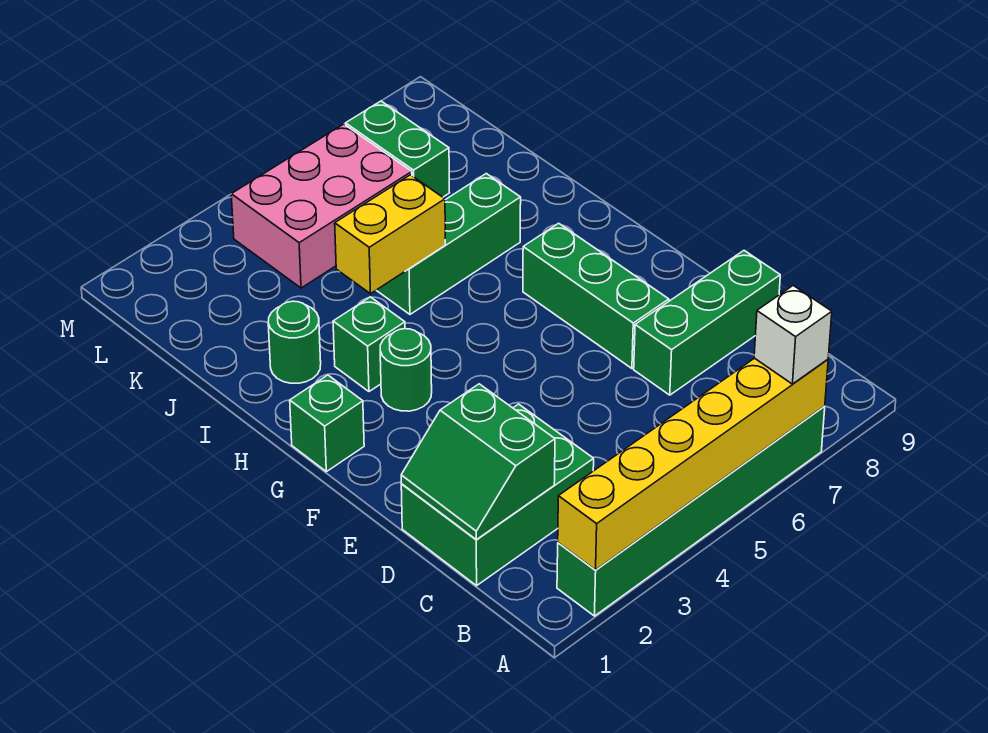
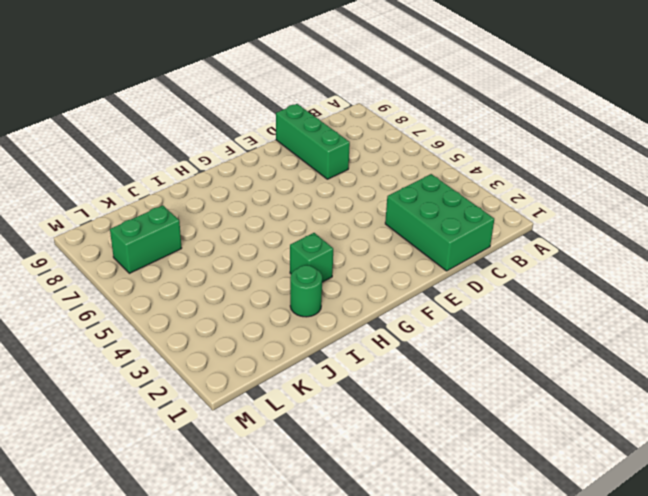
none -> green brick A2:A7 level 1
none -> green brick E7:G7 level 1
none -> green brick G1 level 1

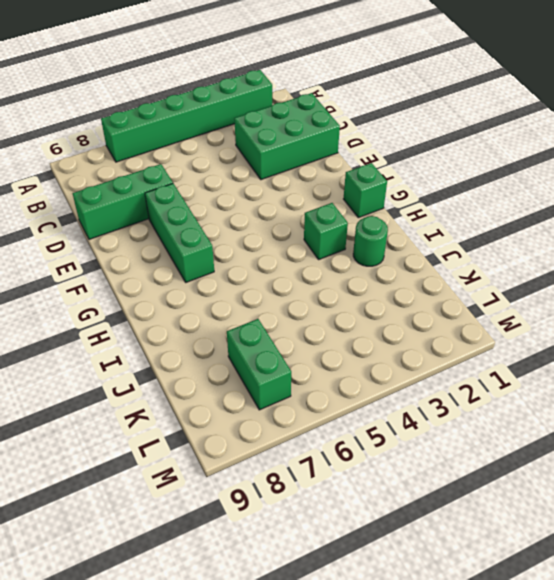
none -> green round brick G3 level 1
none -> green brick I5:I7 level 1
none -> pink brick K4:L6 level 1

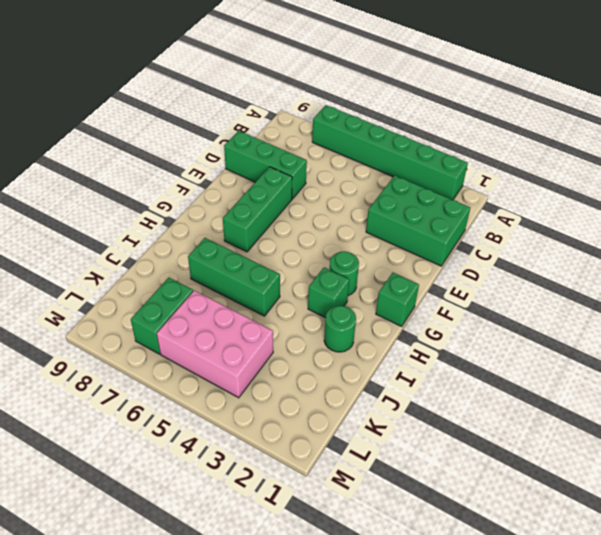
none -> yellow brick A2:A7 level 2
none -> green slope C1:D2 level 2 top 2
none -> yellow brick I4:I5 level 2

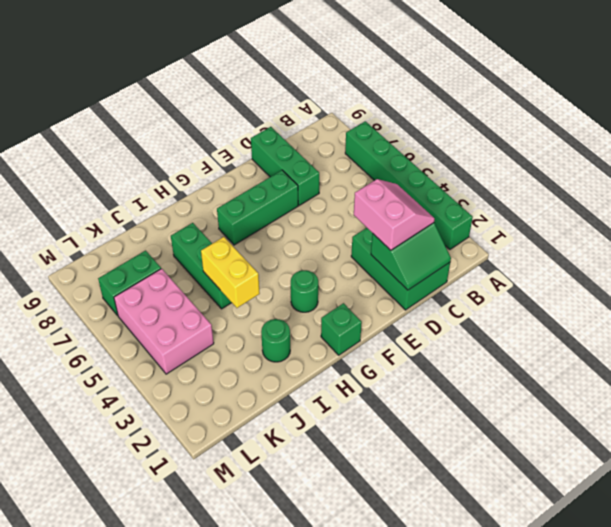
pink slope C2:D3 level 3 top D -> none
none -> green brick H3 level 1
none -> yellow brick A2:A7 level 2
none -> white brick A7 level 3

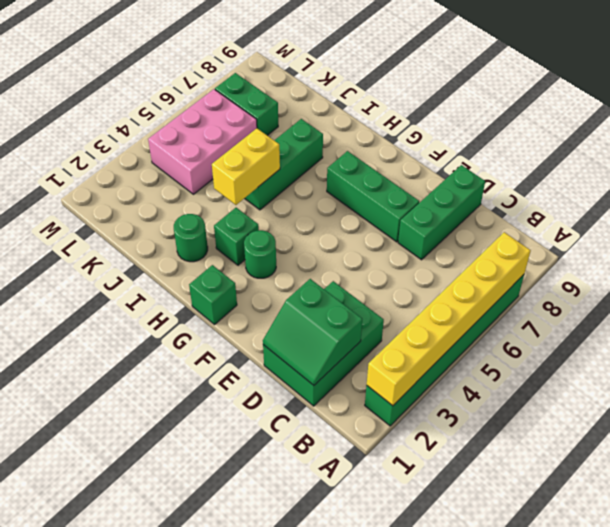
none -> white brick A7 level 3

